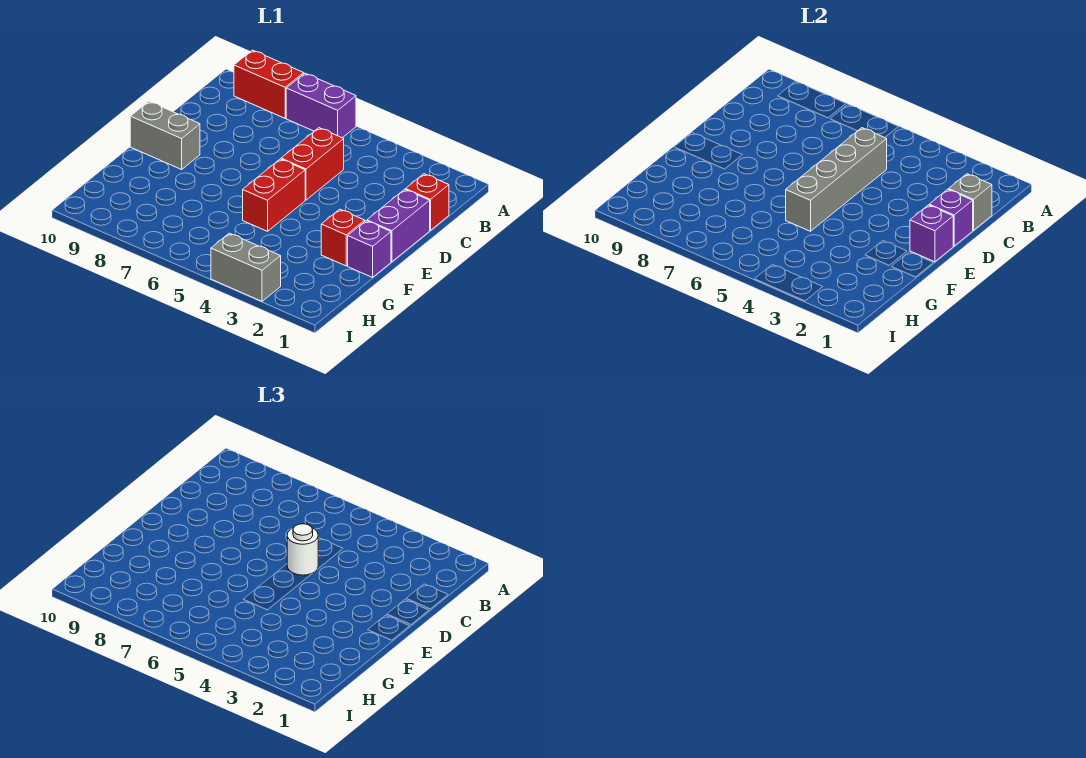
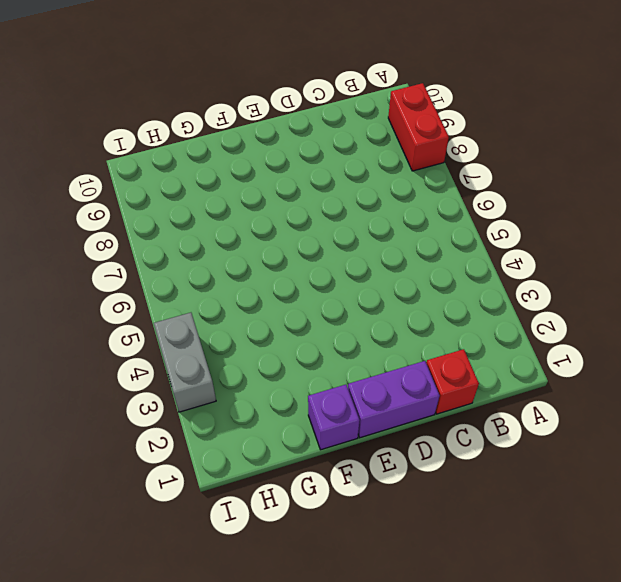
none -> purple brick A6:A7 level 1
none -> red brick C5:D5 level 1
none -> red brick E5:F5 level 1

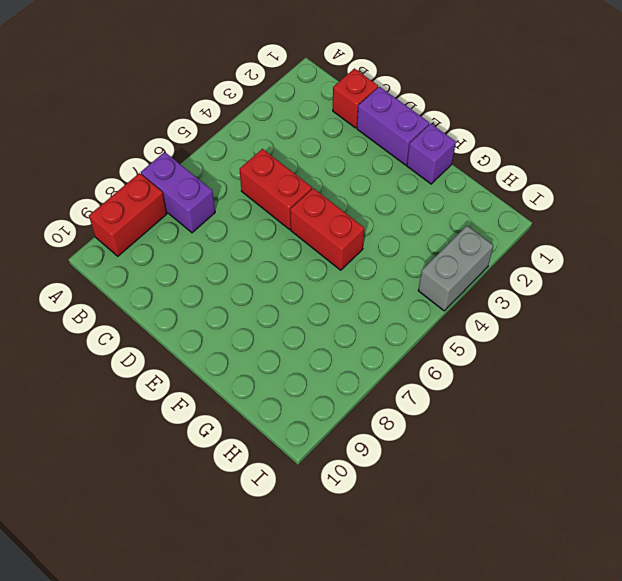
purple brick A7:B7 level 1 -> purple brick A6:A7 level 1
none -> grey brick E9:E10 level 1
none -> red brick F2 level 1
none -> grey brick C1 level 2

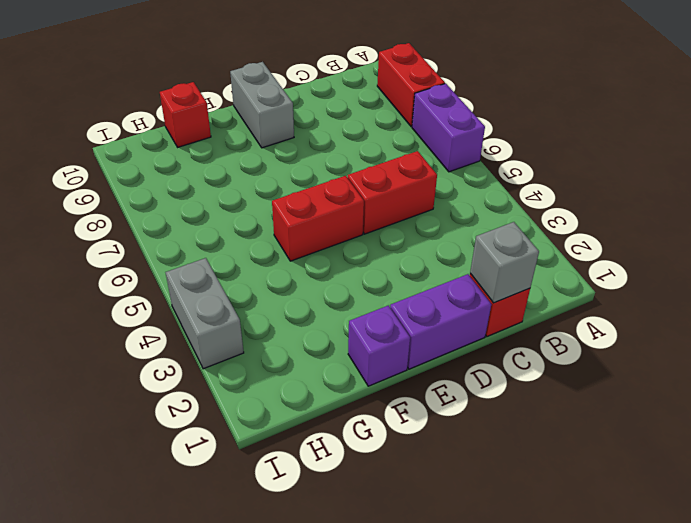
red brick G10 level 1 -> red brick F2 level 1
none -> grey brick C5:F5 level 2
none -> purple brick D1 level 2
none -> purple brick E1 level 2

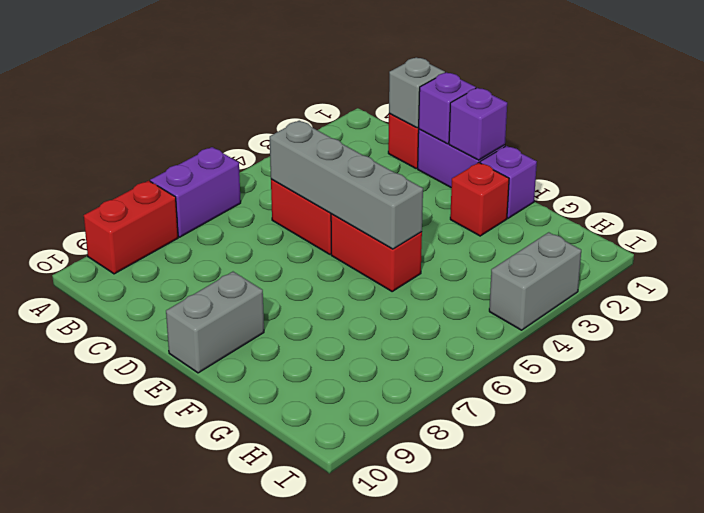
none -> white round brick D5 level 3

